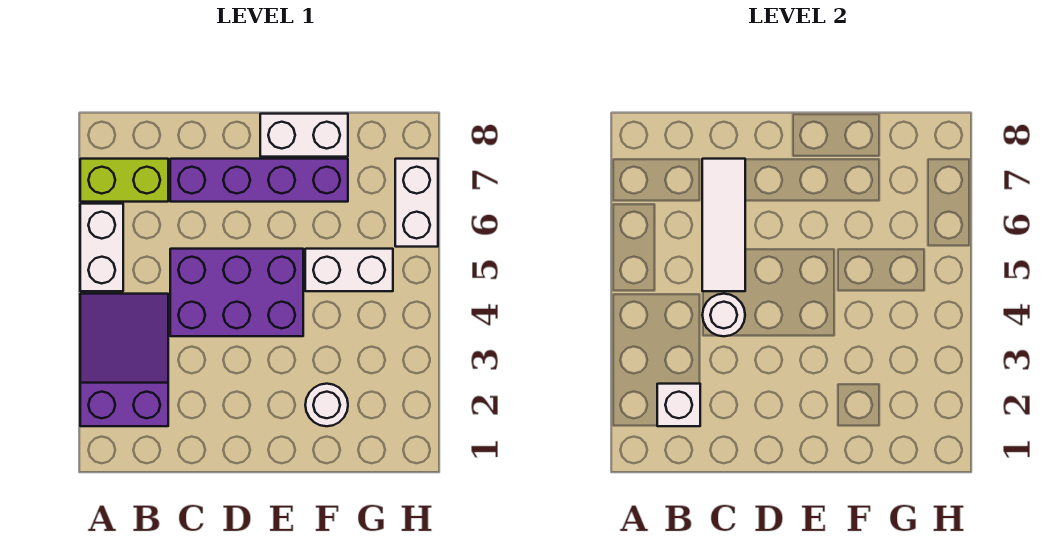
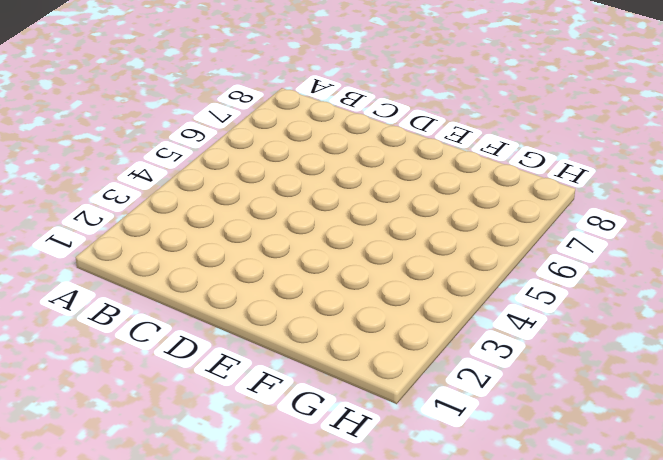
none -> purple slope A2:B4 level 1 top 2
none -> white brick A5:A6 level 1
none -> lime brick A7:B7 level 1

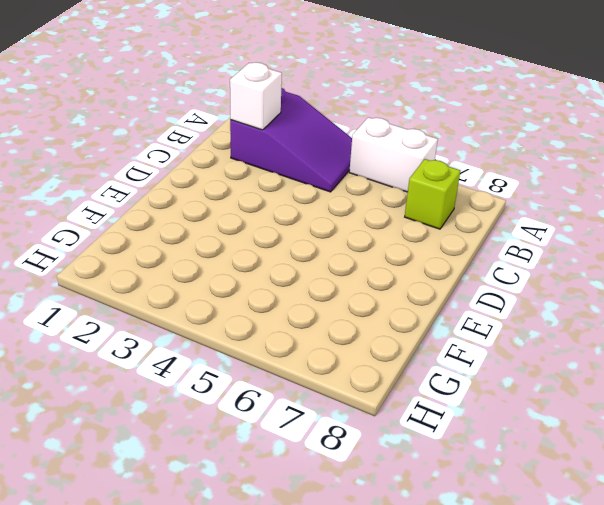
lime brick B7 level 1 -> lime brick A7:B7 level 1
none -> purple brick C4:E5 level 1
none -> purple brick C7:F7 level 1
none -> white brick E8:F8 level 1

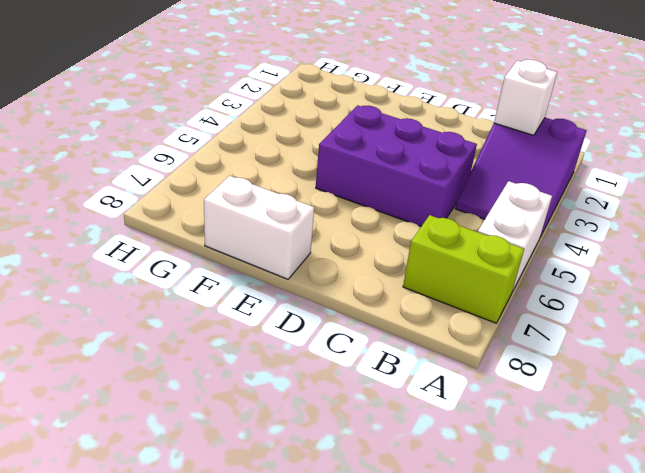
none -> purple brick C7:F7 level 1
none -> white round brick F2 level 1
none -> white brick F5:G5 level 1

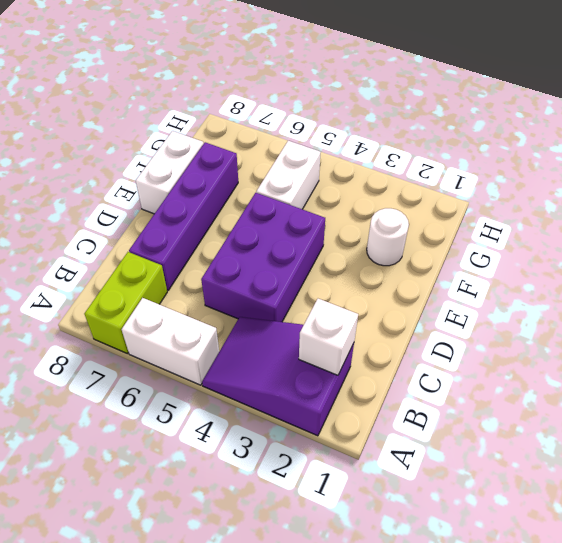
none -> white brick H6:H7 level 1
none -> white round brick C4 level 2
none -> white tile C5:C7 level 2

